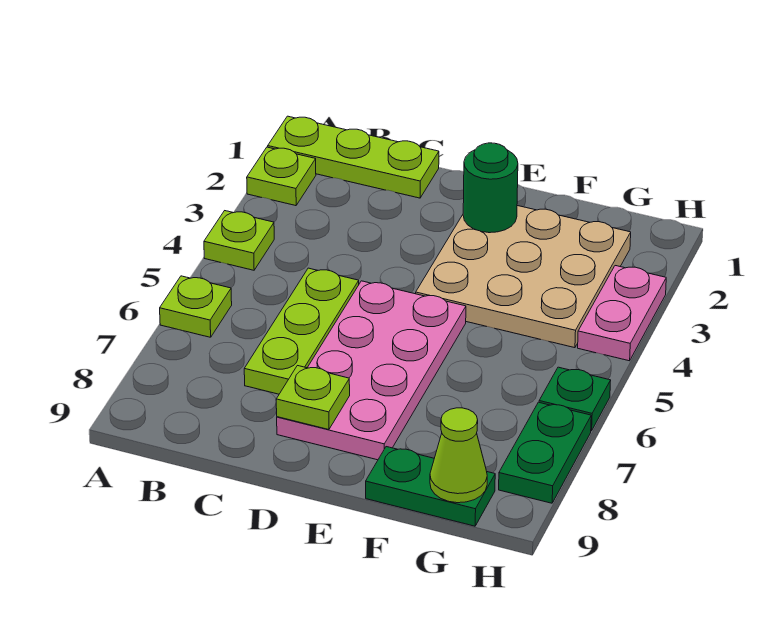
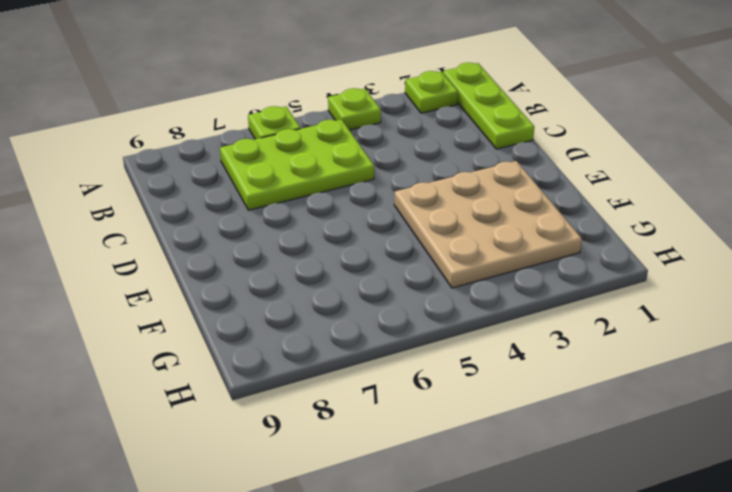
lime plate B5:C7 level 1 -> lime plate C5:C7 level 1
none -> pink plate D5:E8 level 1
none -> green plate F9:G9 level 1
none -> pink plate H3:H4 level 1

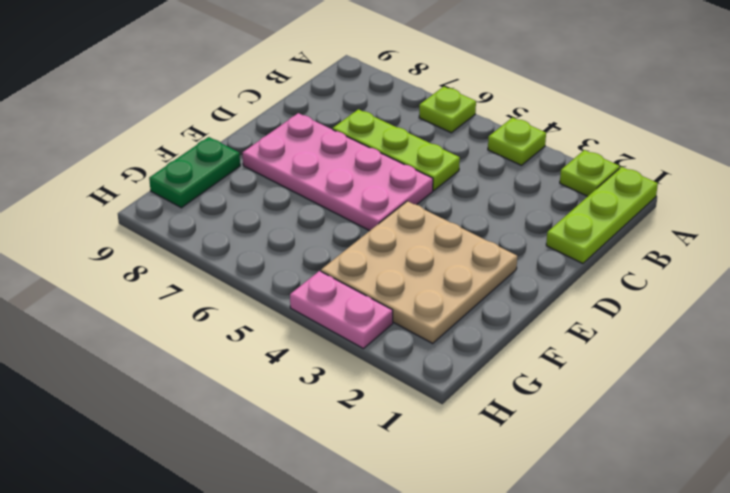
none -> green plate H6 level 1
none -> green plate H7:H8 level 1
none -> lime plate D8 level 2

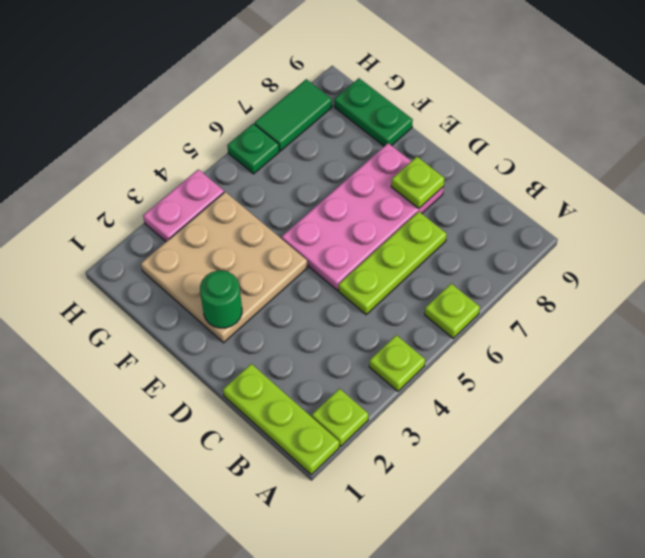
green tile H7:H8 level 1 -> green plate H7:H8 level 1
none -> lime cone G9 level 2

